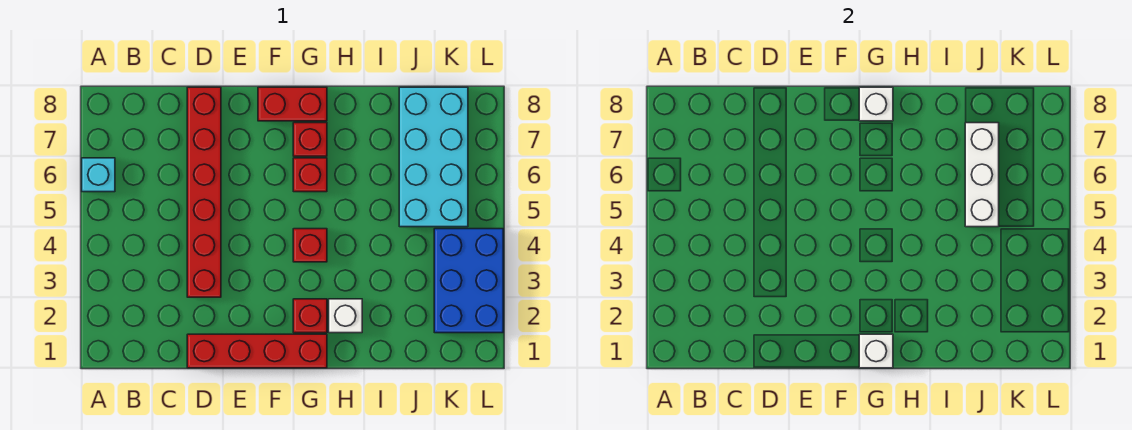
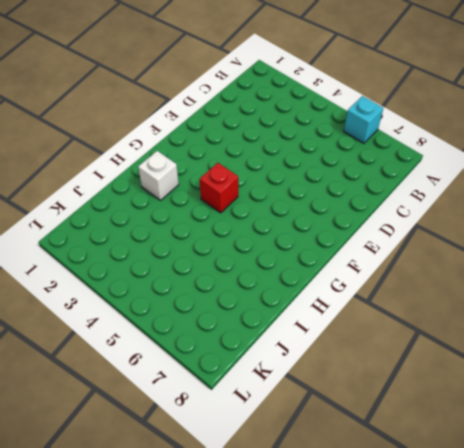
none -> red brick D1:G1 level 1
none -> red brick D3:D8 level 1
none -> red brick F8:G8 level 1

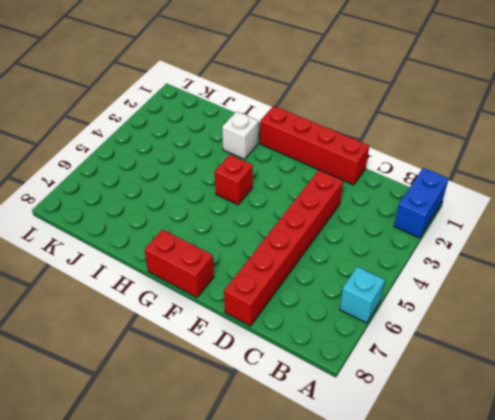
blue brick A1:A2 level 1 -> none
none -> red brick G2 level 1
none -> red brick G6 level 1
none -> red brick G7 level 1

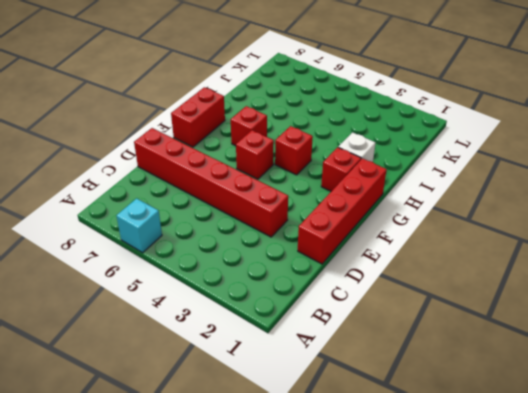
red brick F5 level 1 -> red brick G7 level 1
none -> cyan brick J5:K8 level 1
none -> blue brick K2:L4 level 1
none -> white brick G1 level 2

